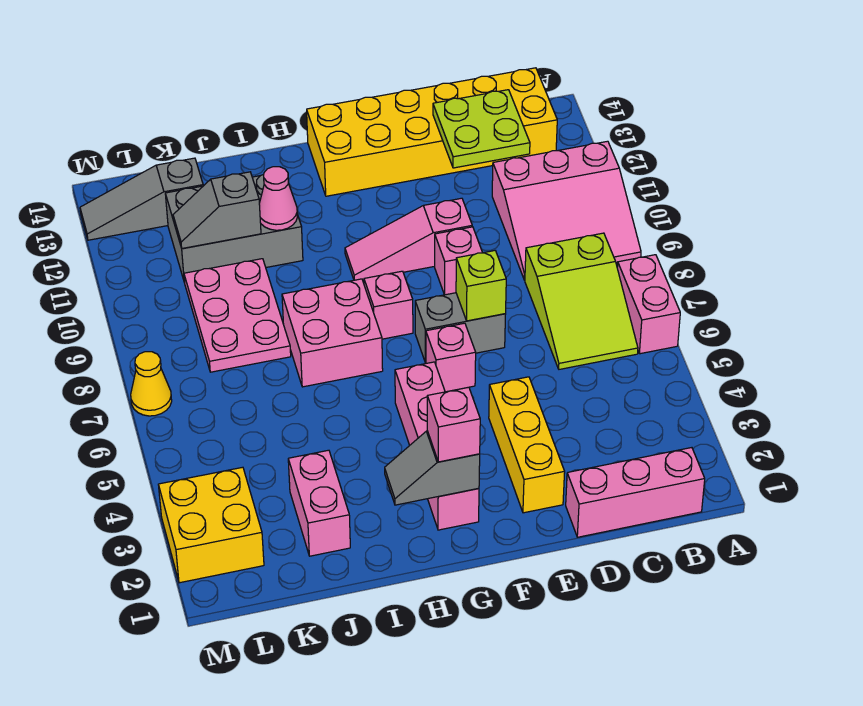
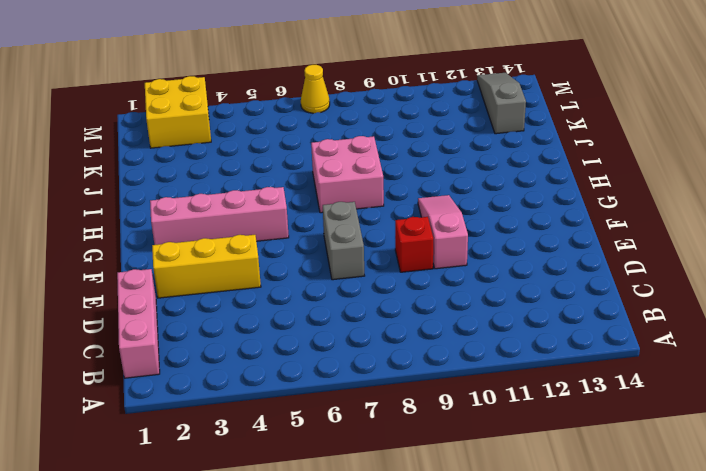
red brick E9 level 1 -> pink brick E9 level 1
none -> pink brick A6:A7 level 1
none -> pink slope A9:C11 level 1 top 11
none -> lime slope B6:C8 level 1 top 8

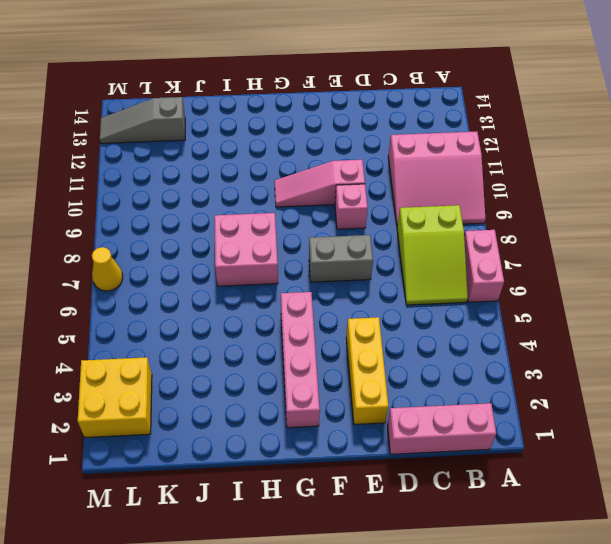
none -> yellow brick B13:G14 level 1
none -> pink brick F6 level 1
none -> pink brick G8 level 1

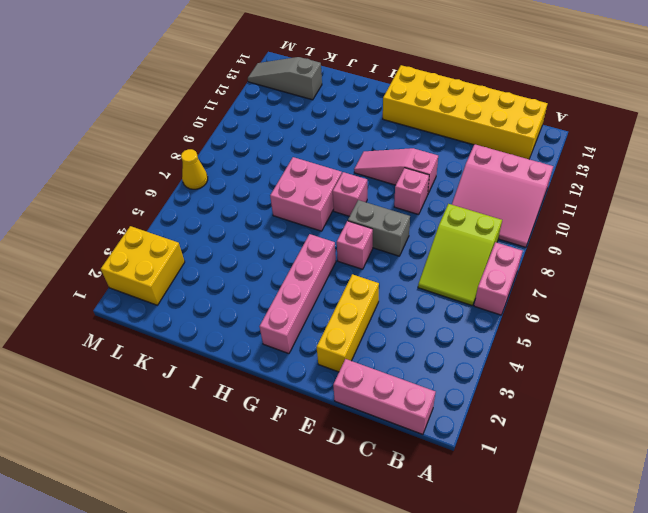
none -> grey brick I11:K12 level 1
none -> pink brick J2:J3 level 1
none -> pink plate J8:K10 level 1

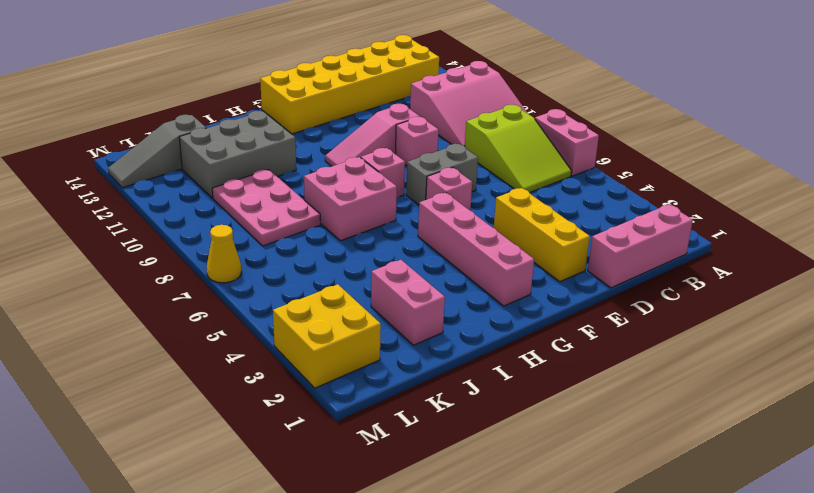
none -> lime plate C12:D13 level 2
none -> lime brick E7 level 2
none -> grey slope G2:H2 level 2 top G

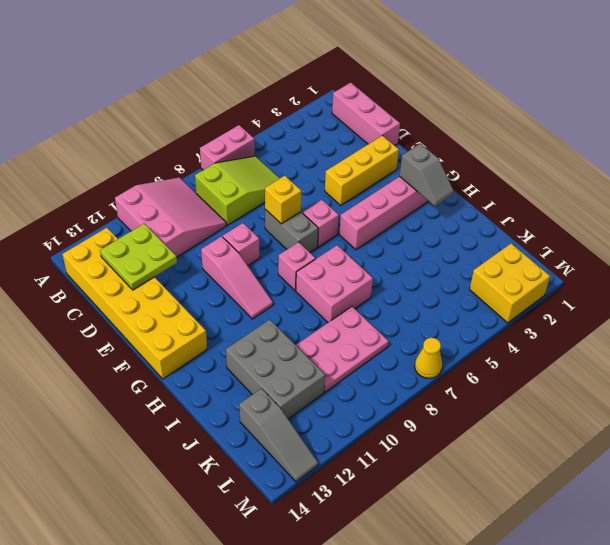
yellow brick E7 level 2 -> lime brick E7 level 2
none -> pink brick J2:J3 level 1
none -> pink cone I11 level 2
none -> grey slope J11:K11 level 2 top J

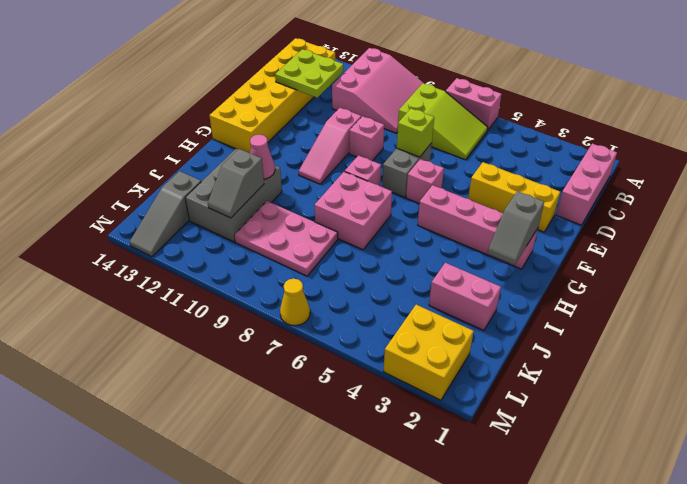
none -> pink brick G2 level 3

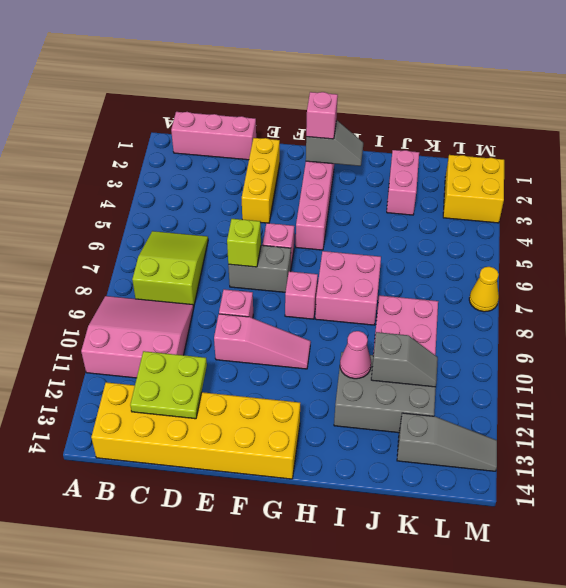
none -> pink brick A6:A7 level 1

